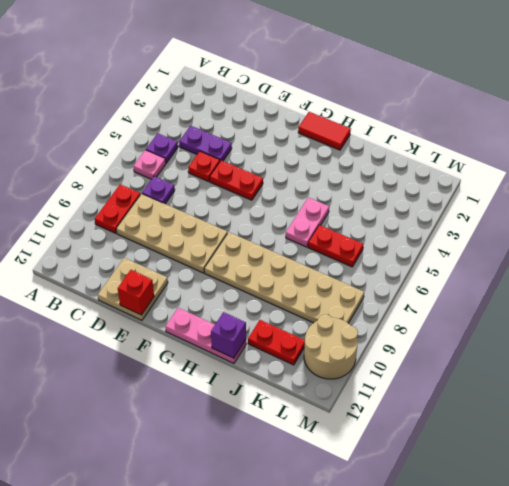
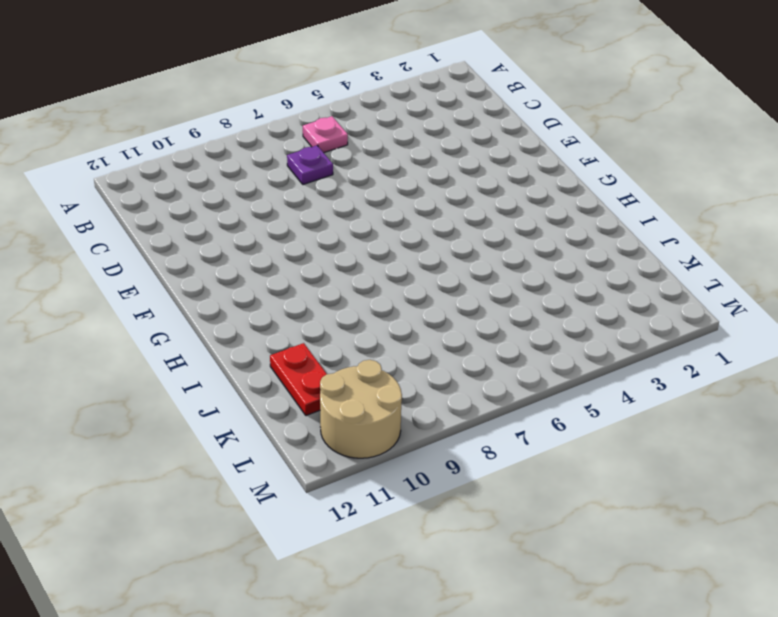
none -> purple plate B5 level 1
none -> red plate B8:B9 level 1
none -> purple plate C4:D4 level 1

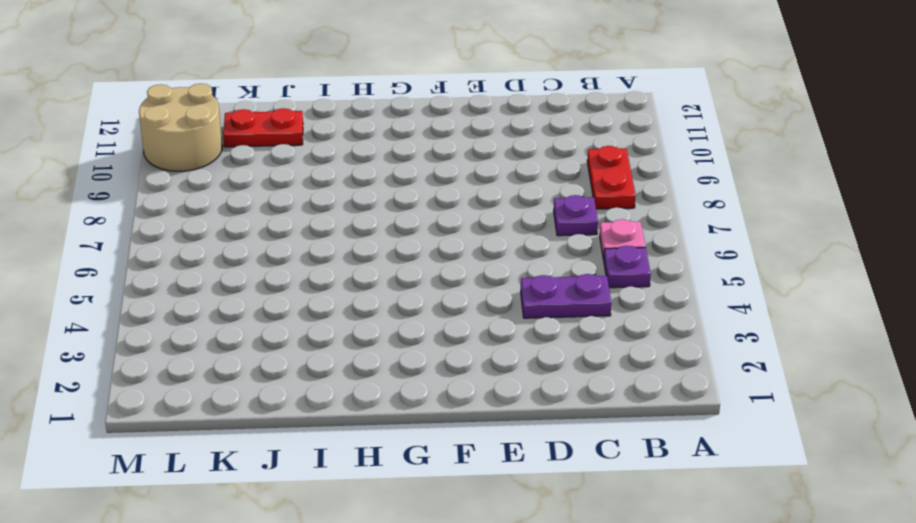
none -> tan plate C8:F9 level 1
none -> red plate D5 level 1
none -> tan plate D11:E12 level 1

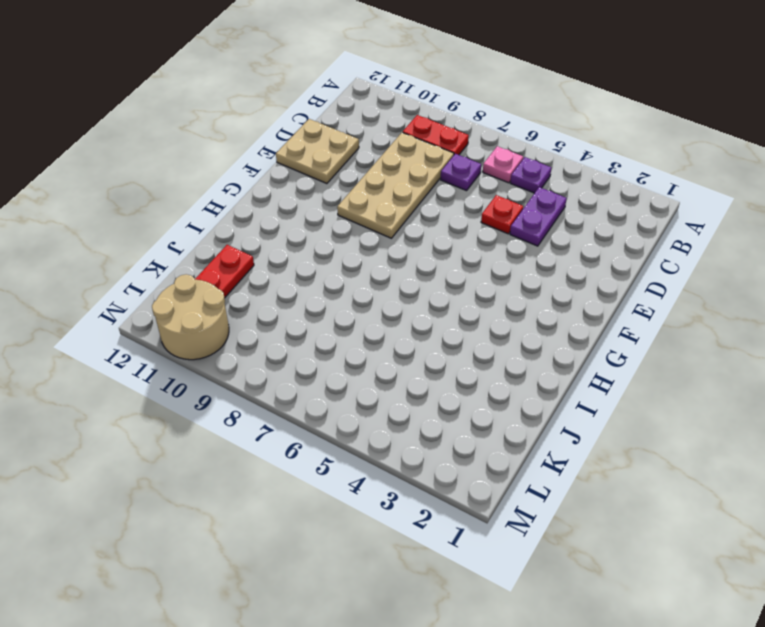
none -> red plate E5:F5 level 1
none -> red tile G1:H1 level 1
none -> tan plate G8:L9 level 1

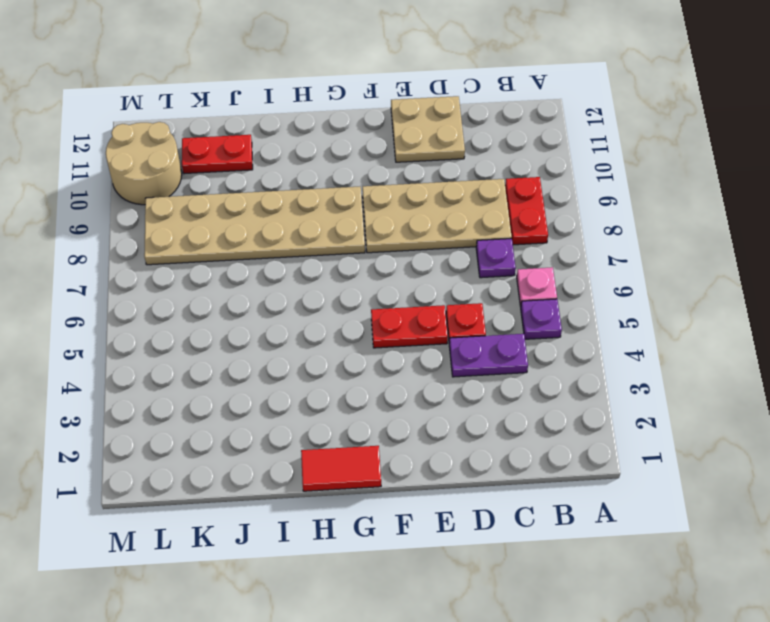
none -> pink plate G12:I12 level 1
none -> pink plate I5:I6 level 1
none -> red plate J6:K6 level 1

